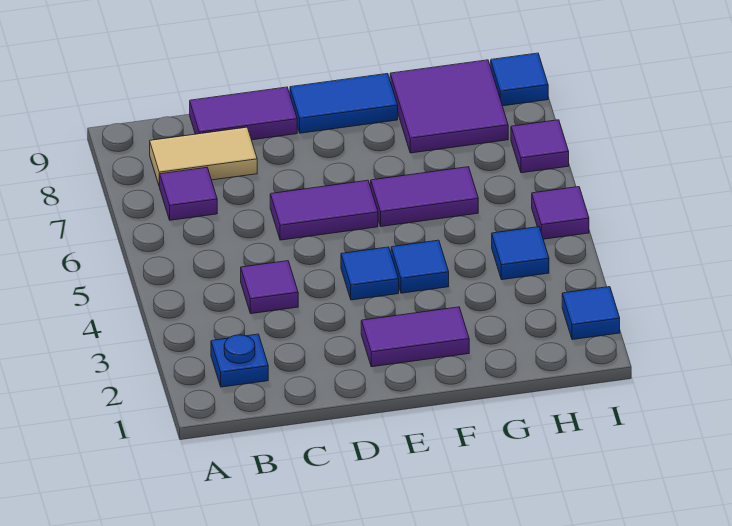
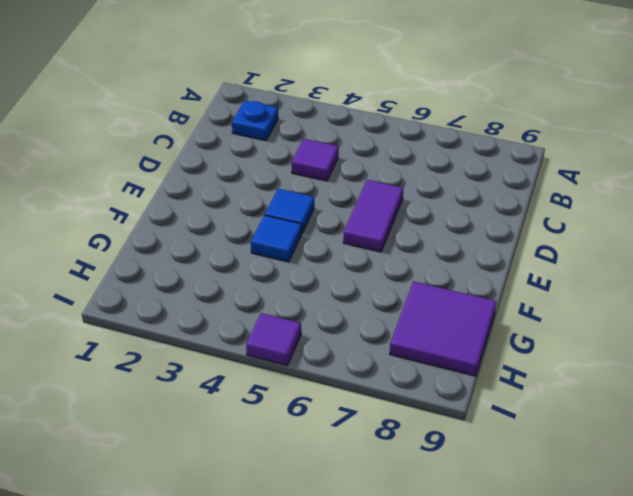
none -> purple tile B7 level 1
none -> tan tile B8:C8 level 1
none -> purple tile C9:D9 level 1

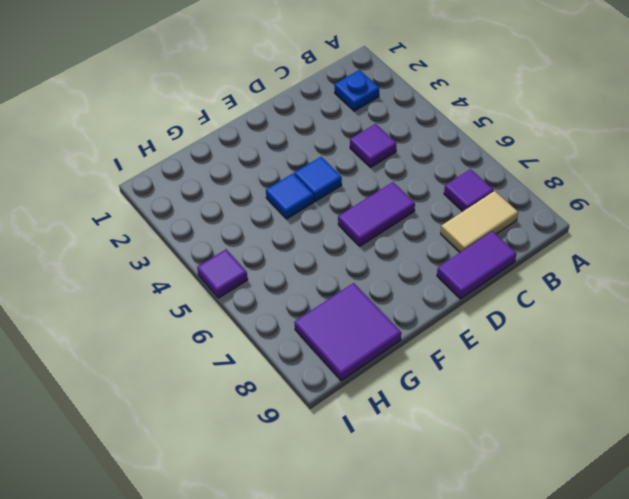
none -> purple tile E2:F2 level 1
none -> blue tile E9:F9 level 1
none -> purple tile F6:G6 level 1

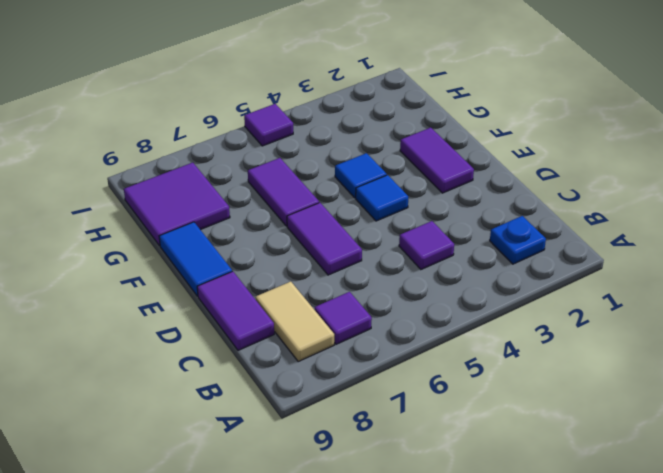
none -> blue tile H4 level 1
none -> blue tile I2 level 1
none -> purple tile I7 level 1

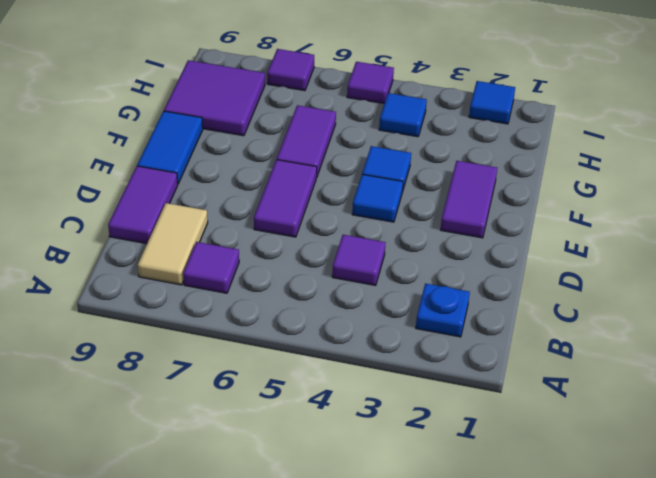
none -> blue tile I9 level 1

